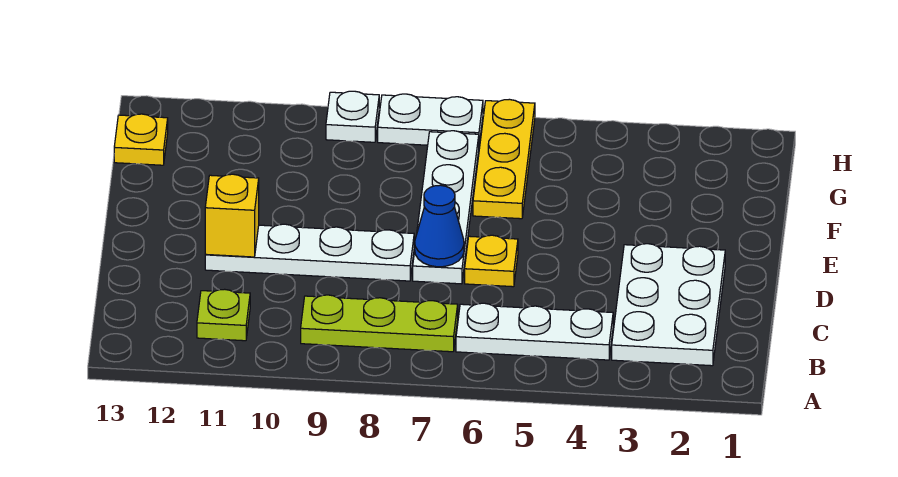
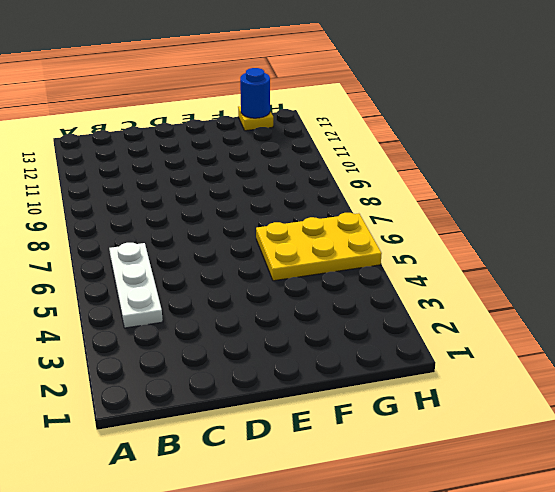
yellow plate F5:H6 level 1 -> yellow plate F6:H6 level 1
blue round brick G13 level 2 -> none
none -> white plate B2:D3 level 1
none -> lime plate B7:B9 level 1
none -> lime plate B11 level 1

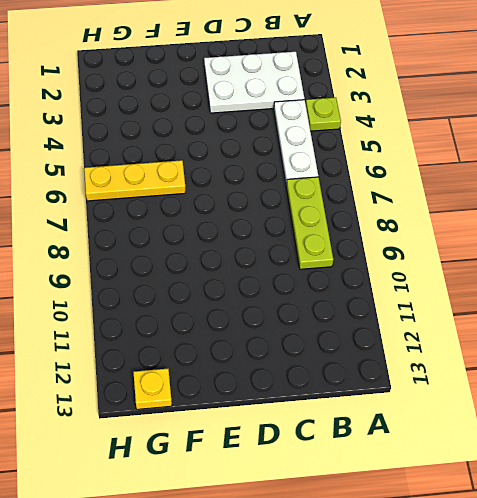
lime plate A4 level 1 -> lime plate B11 level 1
none -> yellow plate D6 level 1
none -> white plate D7:G7 level 1
none -> white plate D8:D11 level 1

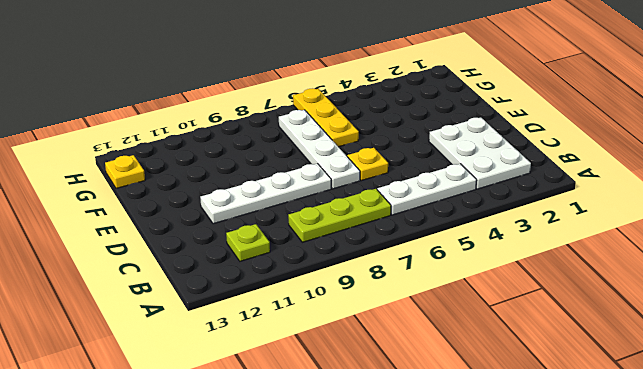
none -> white plate H7:H8 level 1
none -> white plate H9 level 1
none -> blue cone D7 level 2

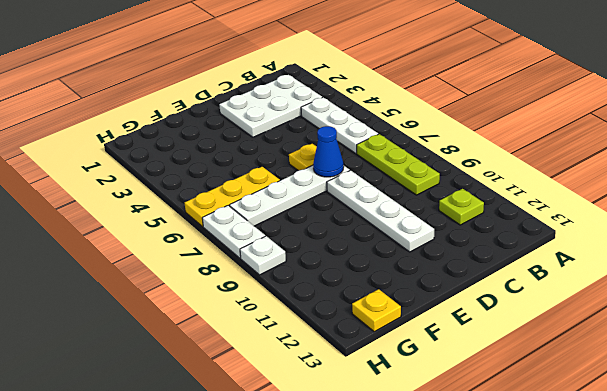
none -> yellow brick D11 level 2

